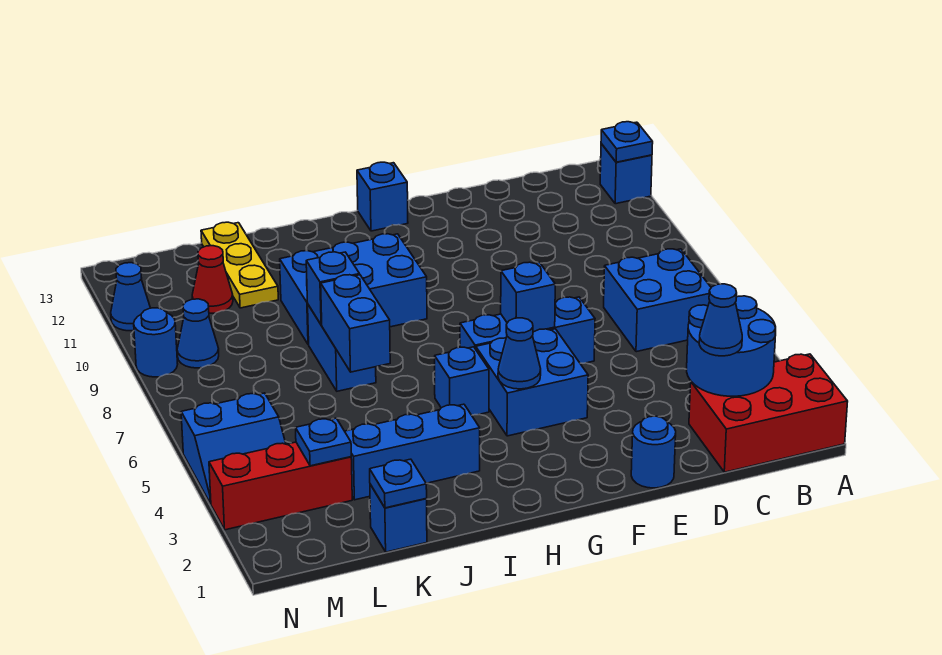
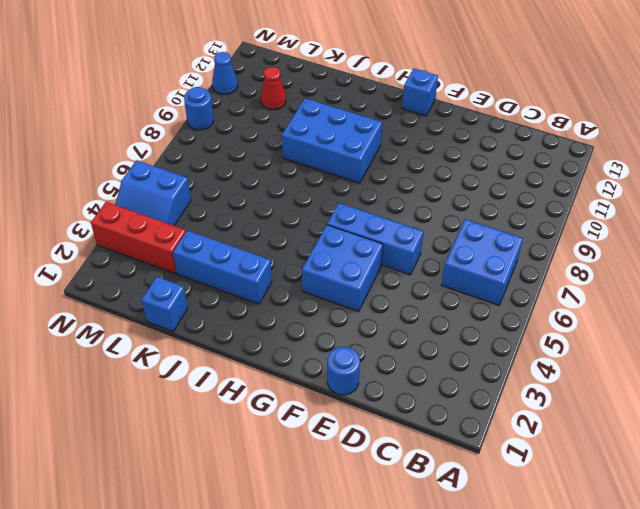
none -> red brick A1:C2 level 1
none -> blue brick A12 level 1
none -> blue brick H5 level 1

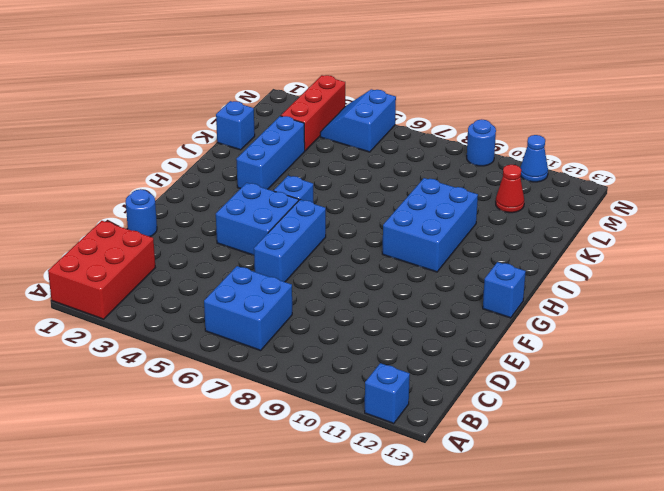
none -> blue brick J7:J8 level 1
none -> yellow plate K11:K13 level 1
none -> blue cone M9 level 1

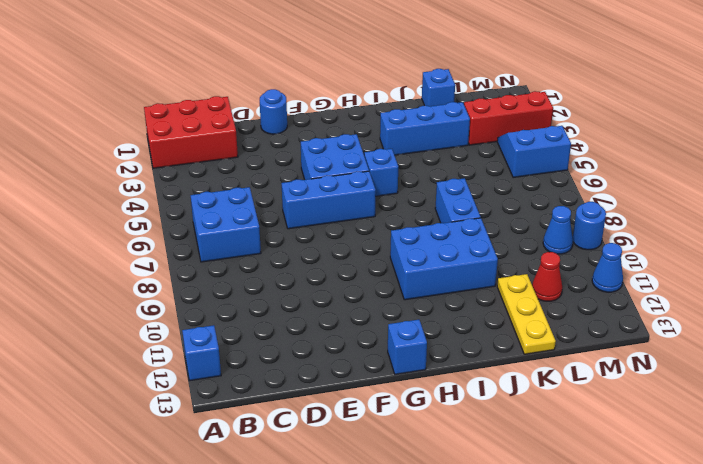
none -> blue plate A12 level 2
none -> blue round brick B2:C3 level 2
none -> blue brick F6 level 2

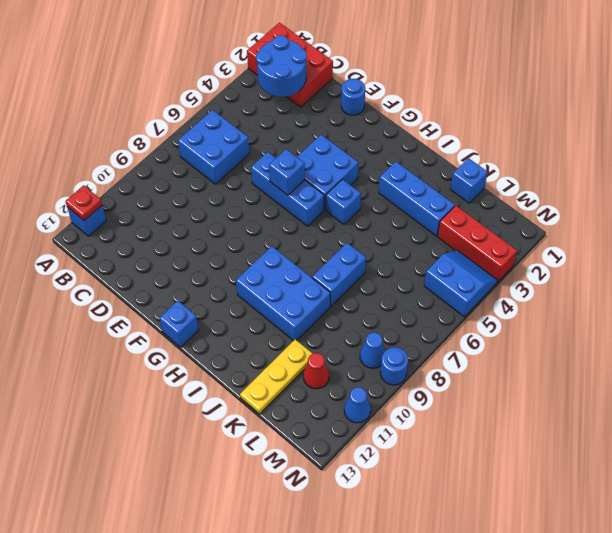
red plate A12 level 2 -> blue plate A12 level 2
none -> blue cone G4 level 2
none -> blue brick J6:J7 level 2
none -> blue brick J8 level 2

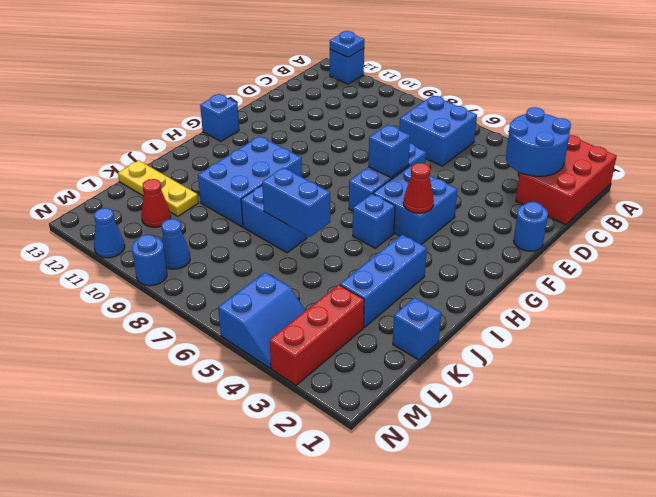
red cone G4 level 2 -> blue cone G4 level 2
none -> blue brick J8 level 2
none -> blue plate K1 level 2
none -> blue plate L3 level 2

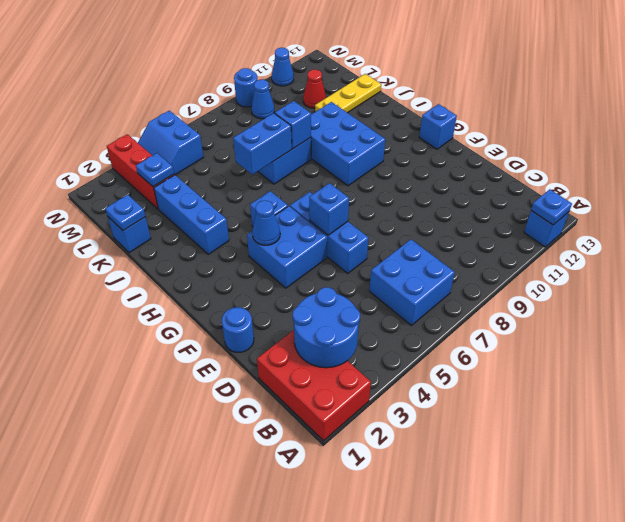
none -> blue cone C2 level 3

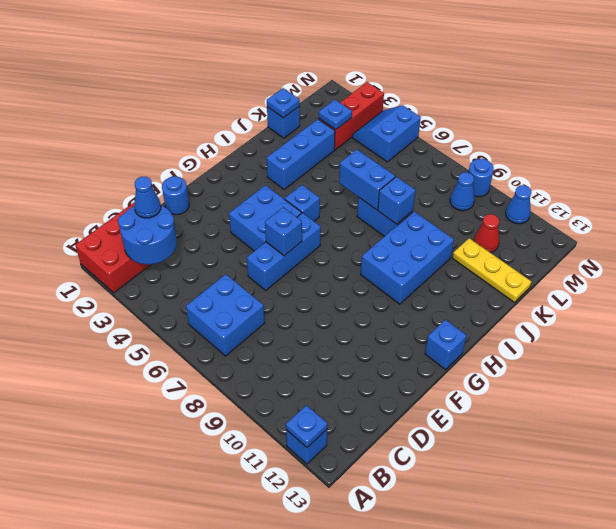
none -> blue cone G4 level 2

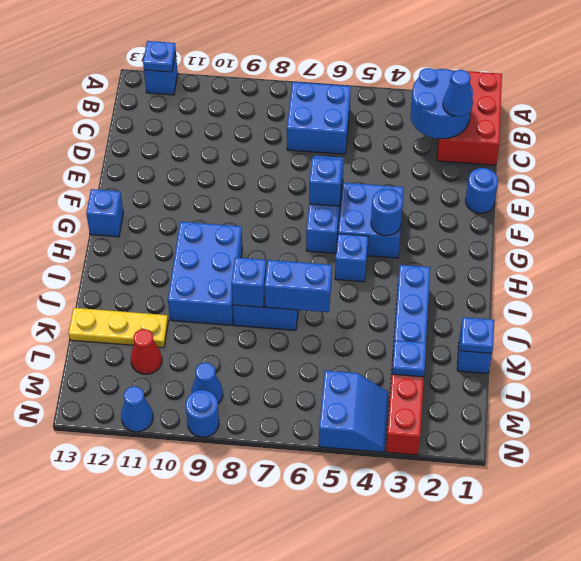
blue round brick G4 level 2 -> blue cone G4 level 2

